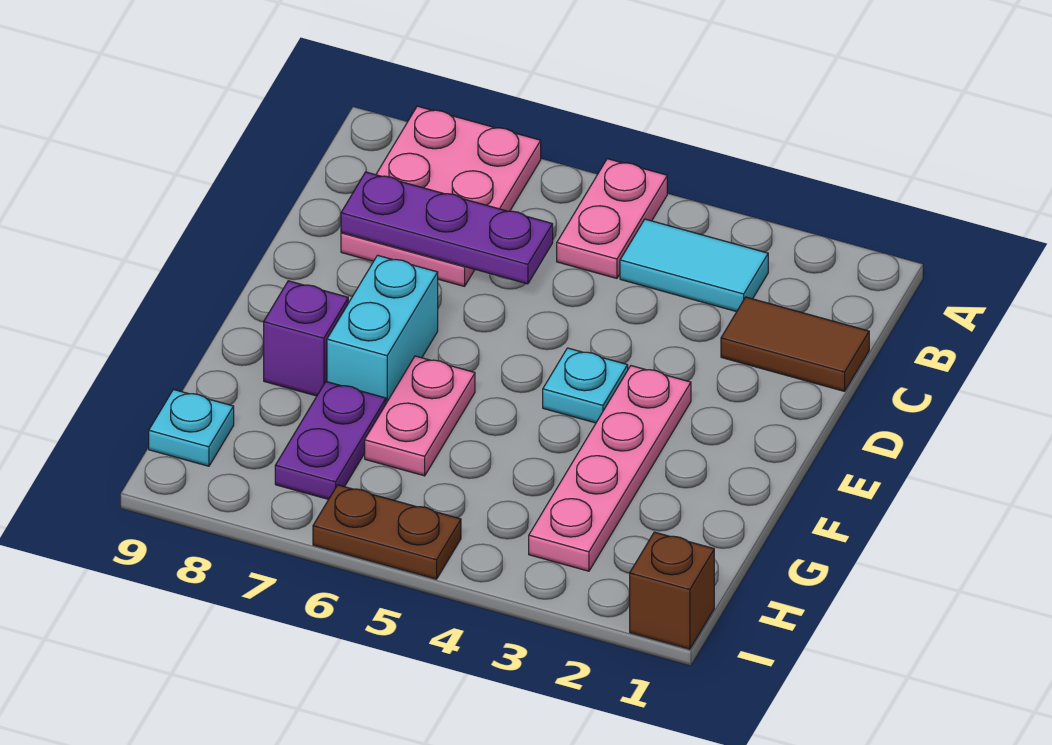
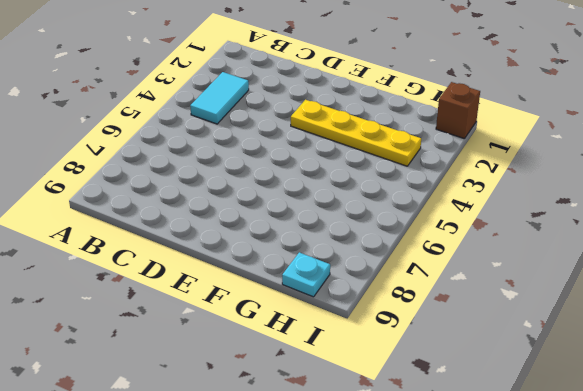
yellow plate E3:H3 level 1 -> pink plate E3:H3 level 1
none -> pink plate A5:B5 level 1
none -> pink plate A7:C8 level 1
none -> brown tile C1:C2 level 1

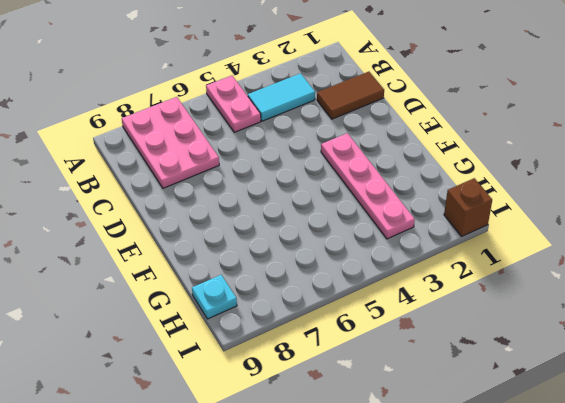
none -> cyan plate E4 level 1
none -> cyan brick E7:F7 level 1
none -> pink plate F6:G6 level 1

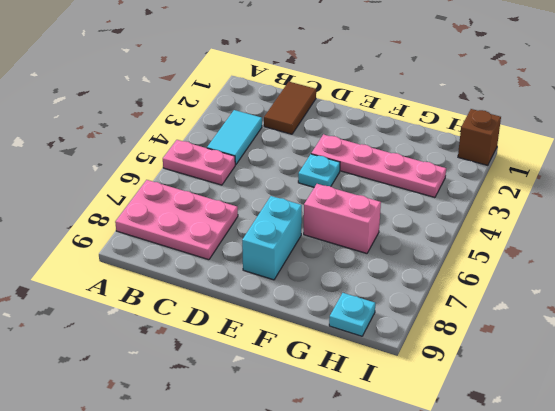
cyan brick E7:E8 level 1 -> cyan brick E7:F7 level 1
pink brick F6:G6 level 1 -> pink plate F6:G6 level 1
none -> purple brick F8 level 1
none -> purple plate G7:H7 level 1
none -> brown plate I5:I6 level 1

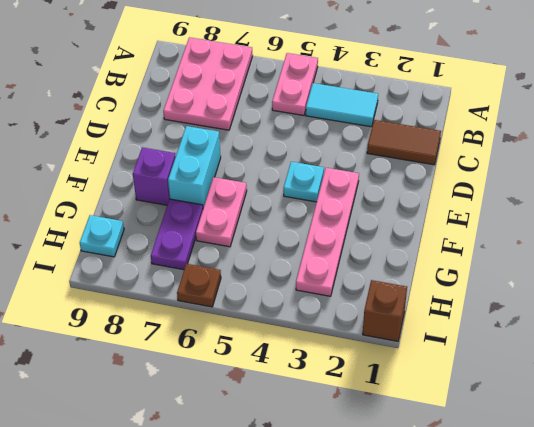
brown plate I6 level 1 -> brown plate I5:I6 level 1
none -> purple plate C6:C8 level 2

